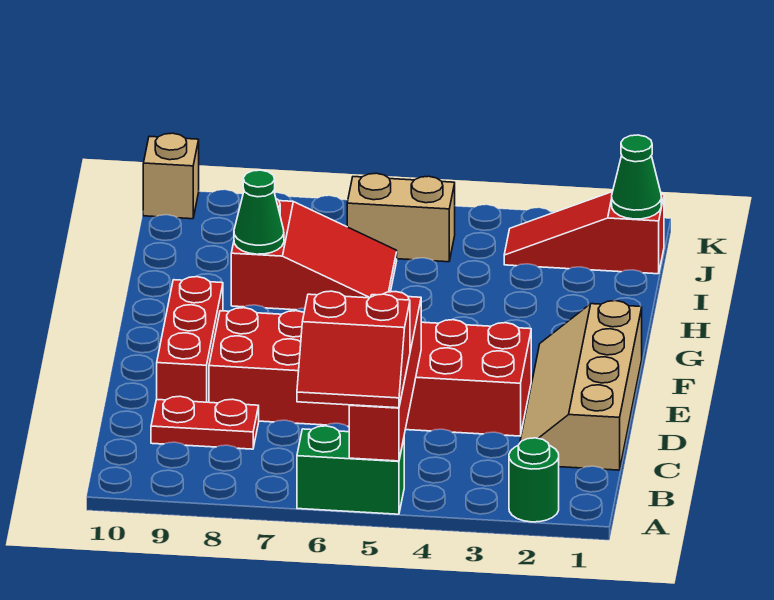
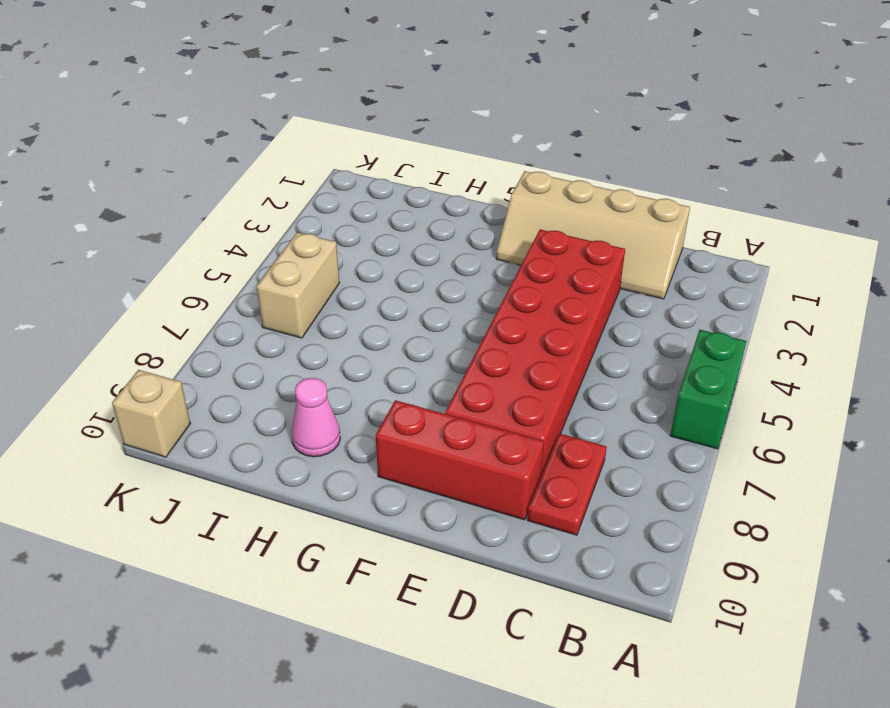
pink cone H9 level 1 -> none
none -> green round brick A2 level 1
none -> red slope H6:I8 level 1 top 8
none -> red slope J1:J3 level 1 top 1

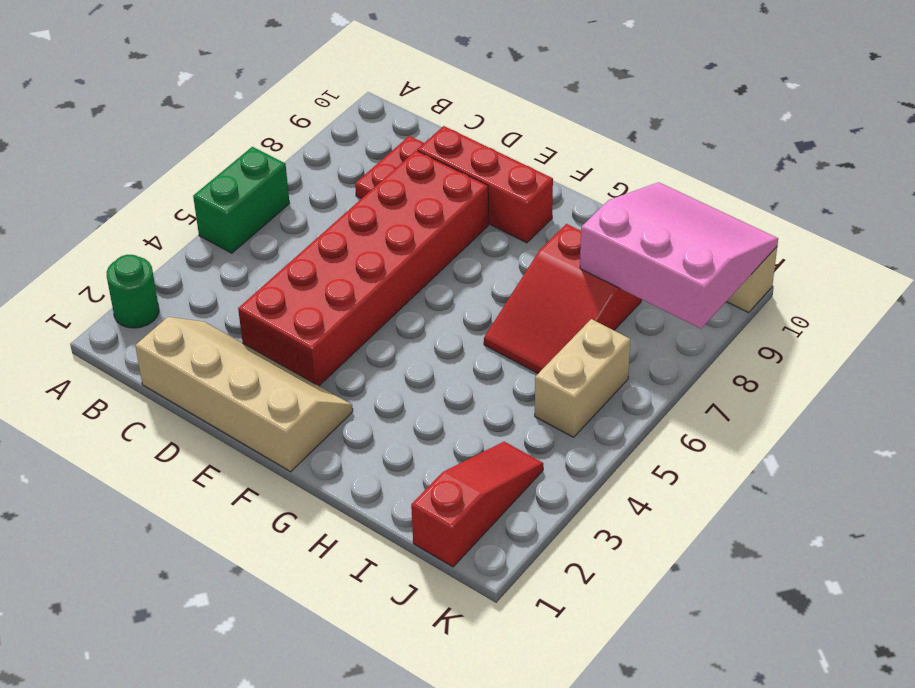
pink slope I8:K10 level 2 top 8 -> none
none -> red brick A5:D5 level 2
none -> green cone H8 level 2
none -> green cone J1 level 2

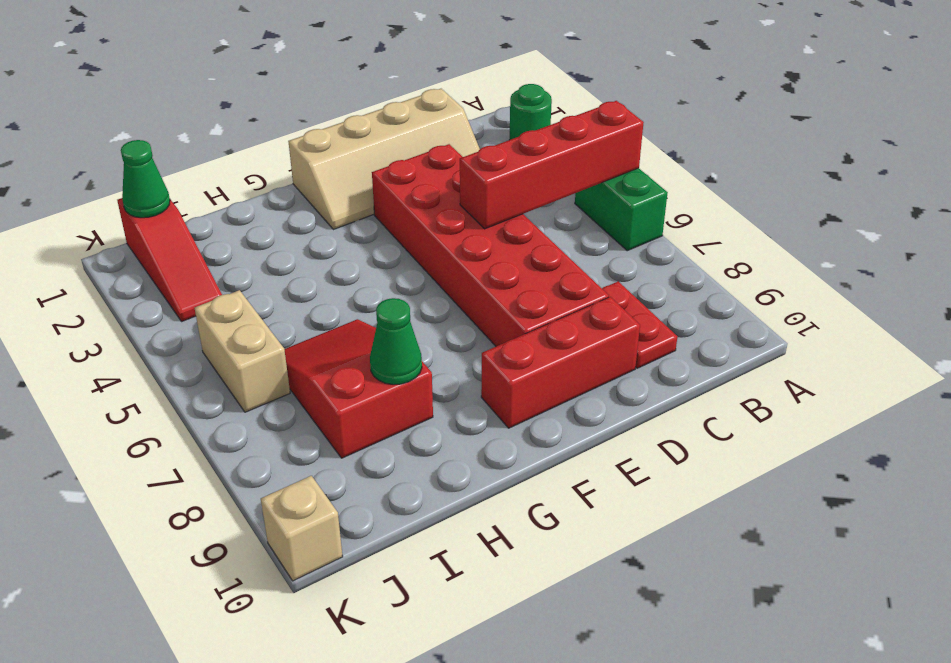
none -> red slope A5:B6 level 3 top B

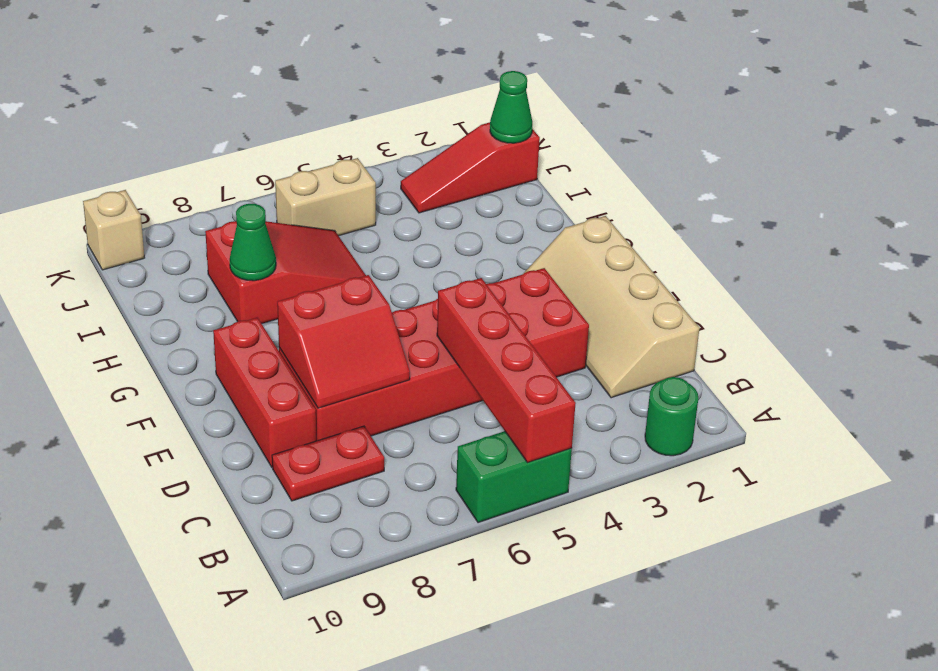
red slope D7:E8 level 2 top E -> red slope A5:B6 level 3 top B

